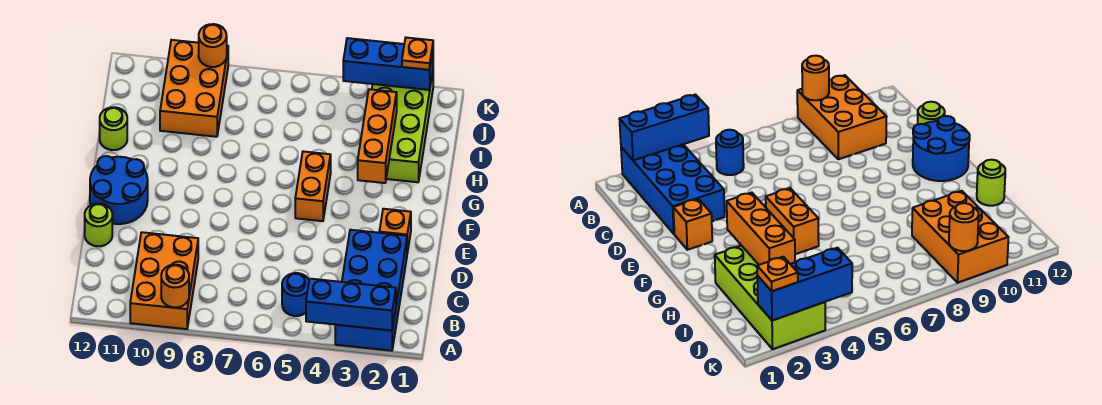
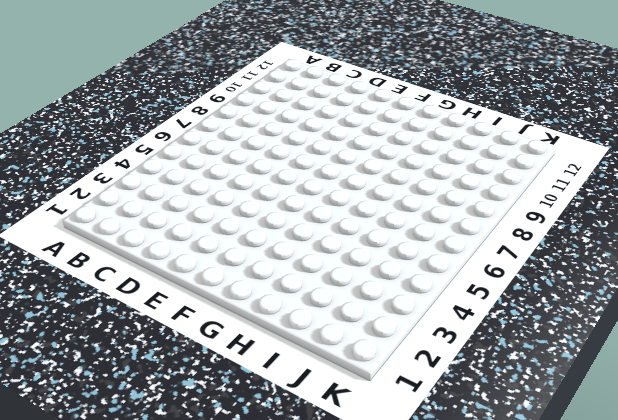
none -> blue brick A2:D3 level 1
none -> orange brick A9:C10 level 1
none -> blue round brick B5 level 1

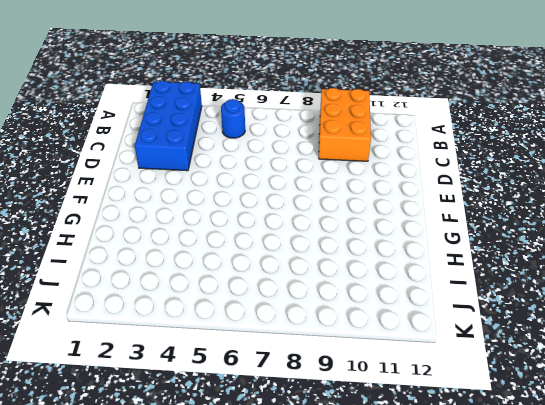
none -> lime round brick D12 level 1
none -> orange brick E2 level 1
none -> blue round brick E11:F12 level 1

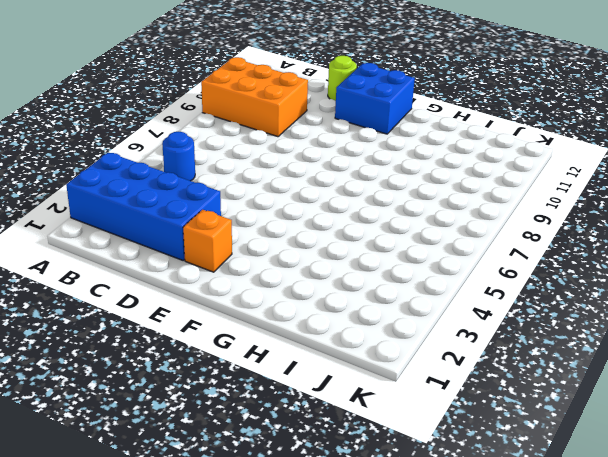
blue brick E11:F12 level 1 -> blue round brick E11:F12 level 1
none -> orange brick F5:G5 level 1
none -> lime brick H2:K3 level 1
none -> lime round brick H12 level 1

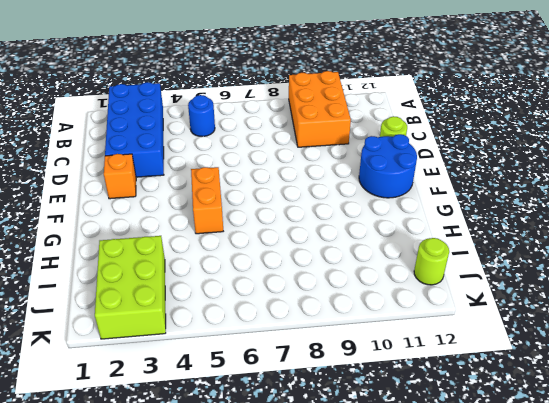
lime brick I2:K3 level 1 -> lime brick H2:K3 level 1
lime round brick J12 level 1 -> lime round brick H12 level 1
none -> orange brick I9:K10 level 1
none -> blue brick A2:A4 level 2
none -> orange round brick A9 level 2

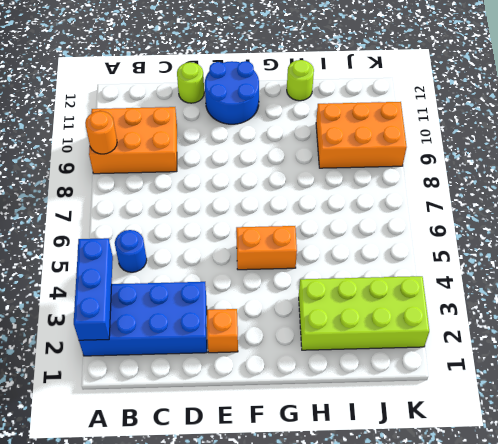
none -> orange brick G3:I3 level 2
none -> blue brick K2:K4 level 2
none -> orange round brick K9 level 2

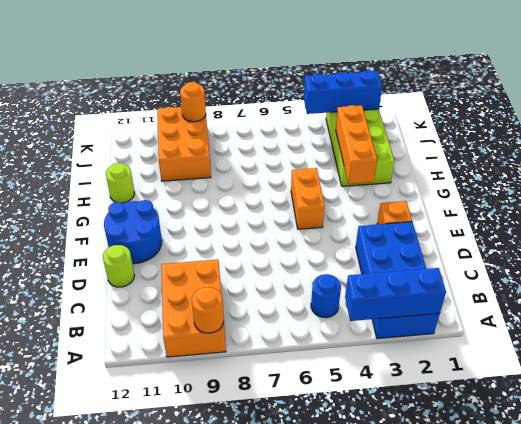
none -> orange plate K2 level 3

